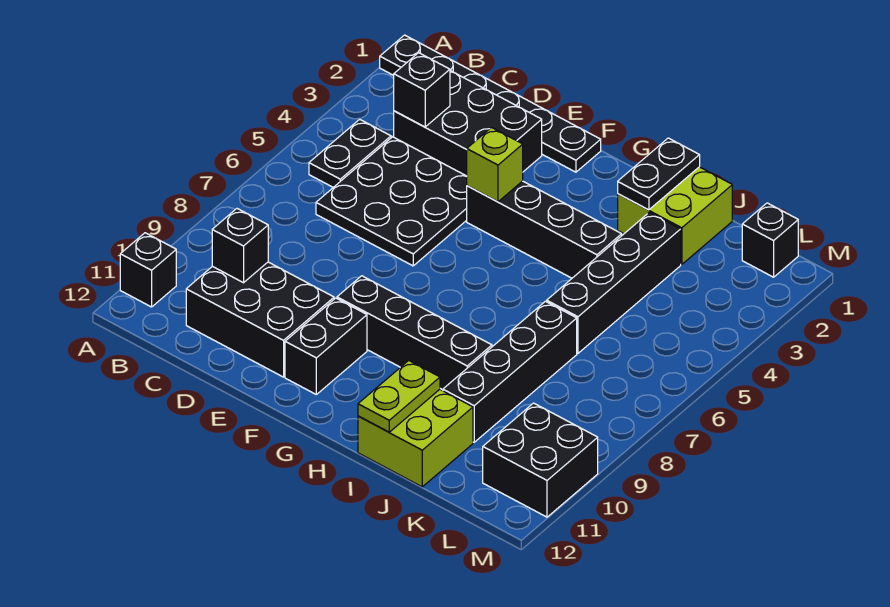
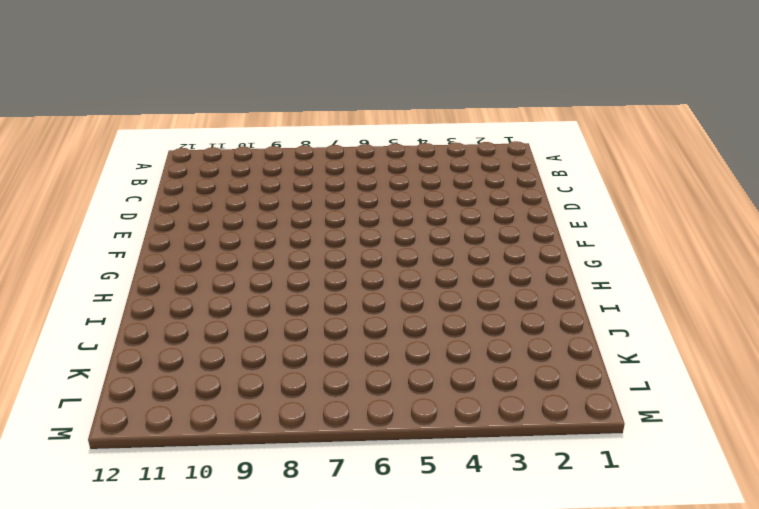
none -> black plate A1:F1 level 1
none -> black brick A11 level 1
none -> black plate B4:B5 level 1

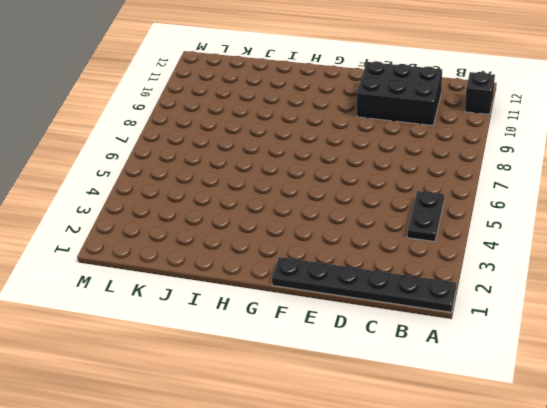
none -> black brick C2:E3 level 1
none -> black plate C4:E6 level 1
none -> black brick F4:I4 level 1

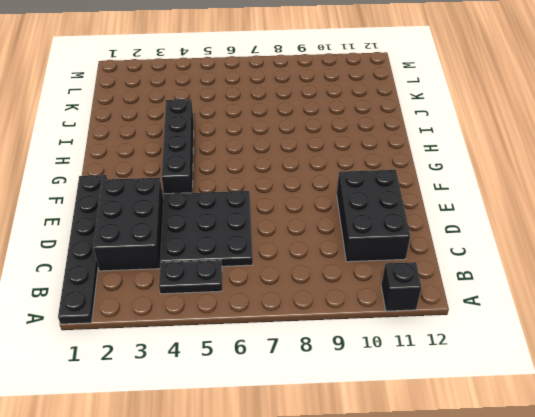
none -> black brick F9:I9 level 1
none -> black brick F10:F11 level 1
none -> lime brick I1:J2 level 1

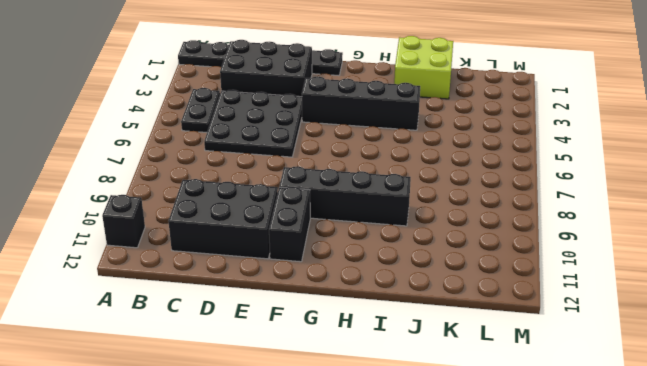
none -> lime brick I11:J12 level 1
none -> black brick J3:J6 level 1
none -> black brick J7:J10 level 1

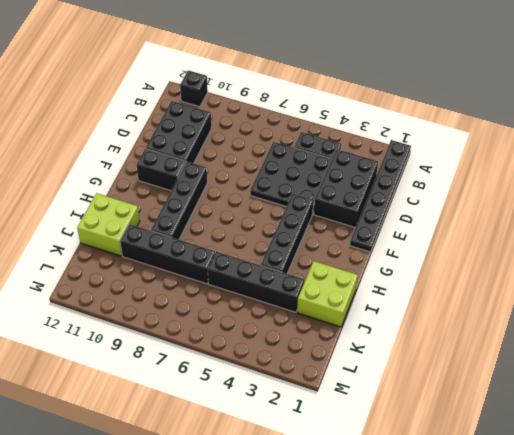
none -> black brick L1 level 1
none -> black brick L10:M11 level 1
none -> black brick C3 level 2

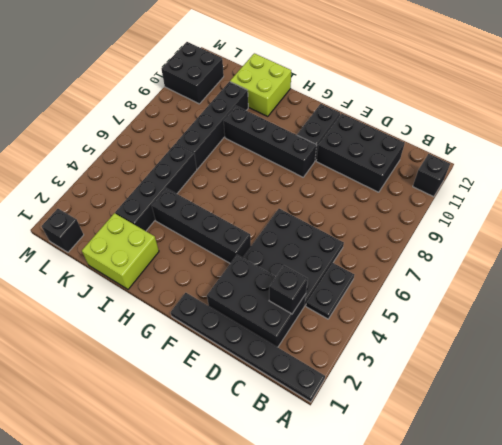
none -> black brick C10 level 2
none -> lime brick F4 level 2
none -> black plate I1:I2 level 2

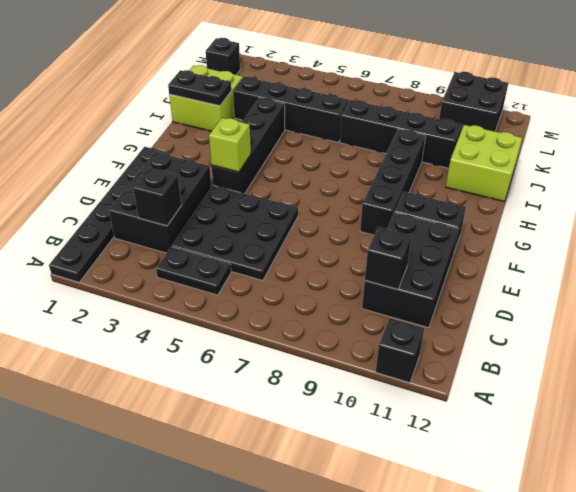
none -> lime plate I11:I12 level 2

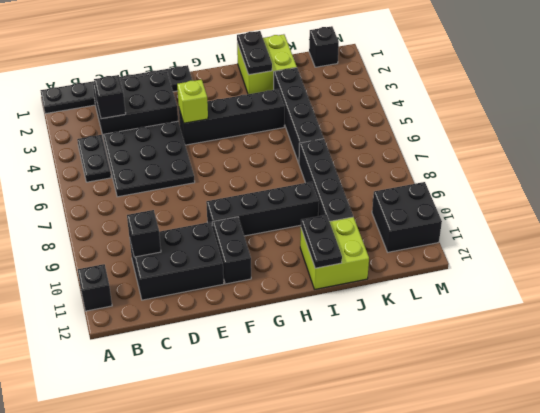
black plate I11:I12 level 2 -> lime plate I11:I12 level 2

